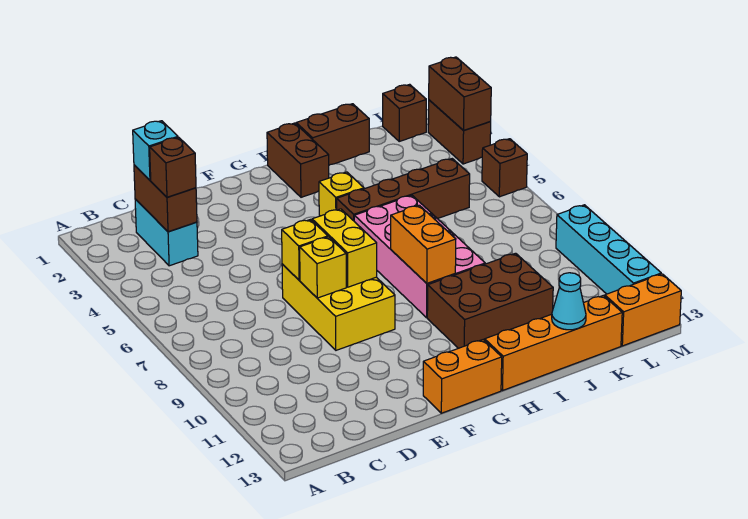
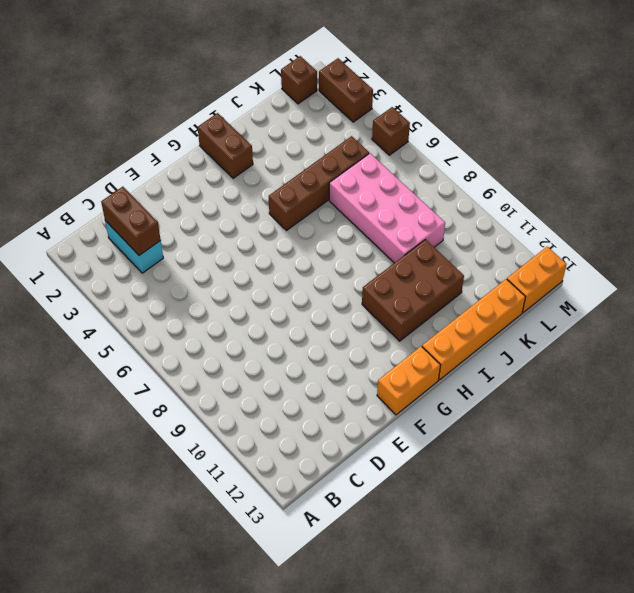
pink brick J6:K9 level 1 -> pink brick H6:I9 level 1
none -> yellow brick E7:F9 level 1
none -> yellow brick H4 level 1
none -> brown brick I1:J1 level 1

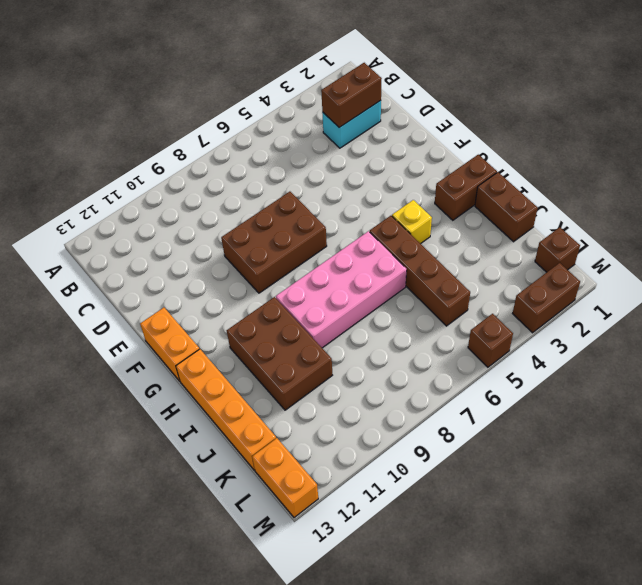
brown brick E7:F9 level 1 -> yellow brick E7:F9 level 1
none -> cyan brick M9:M12 level 1
none -> yellow brick E7 level 2
none -> yellow brick E8 level 2

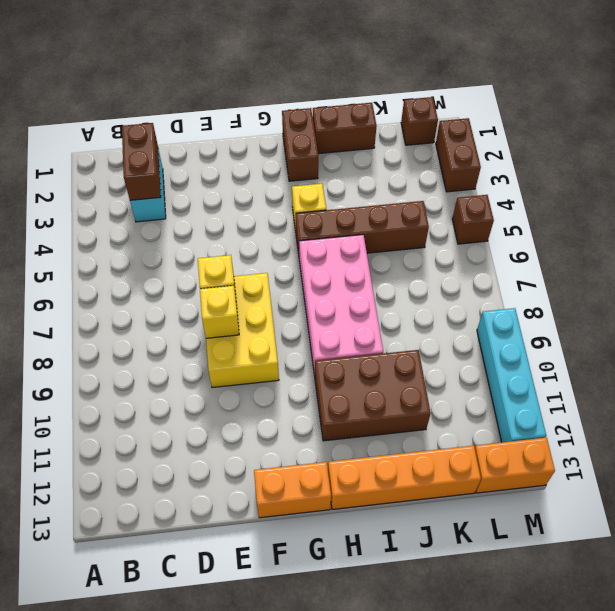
none -> yellow brick F7:F8 level 2
none -> orange brick H8:H9 level 2
none -> cyan cone J13 level 2

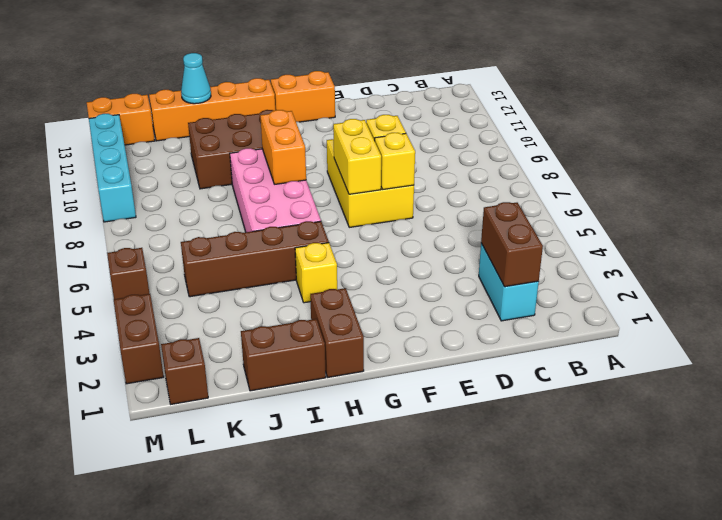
none -> brown brick M2:M3 level 2
none -> cyan brick C2 level 3
none -> brown brick C3 level 3

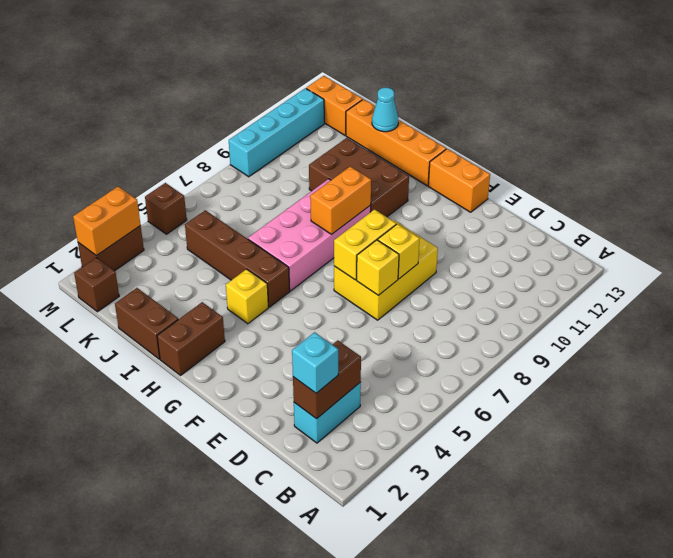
orange brick M2:M3 level 2 -> brown brick M2:M3 level 2
none -> brown brick C3 level 3

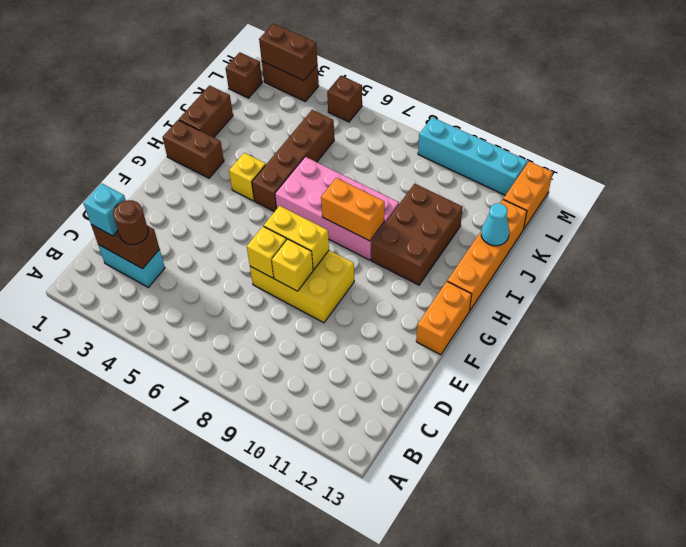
brown round brick C3 level 3 -> brown brick C3 level 3

